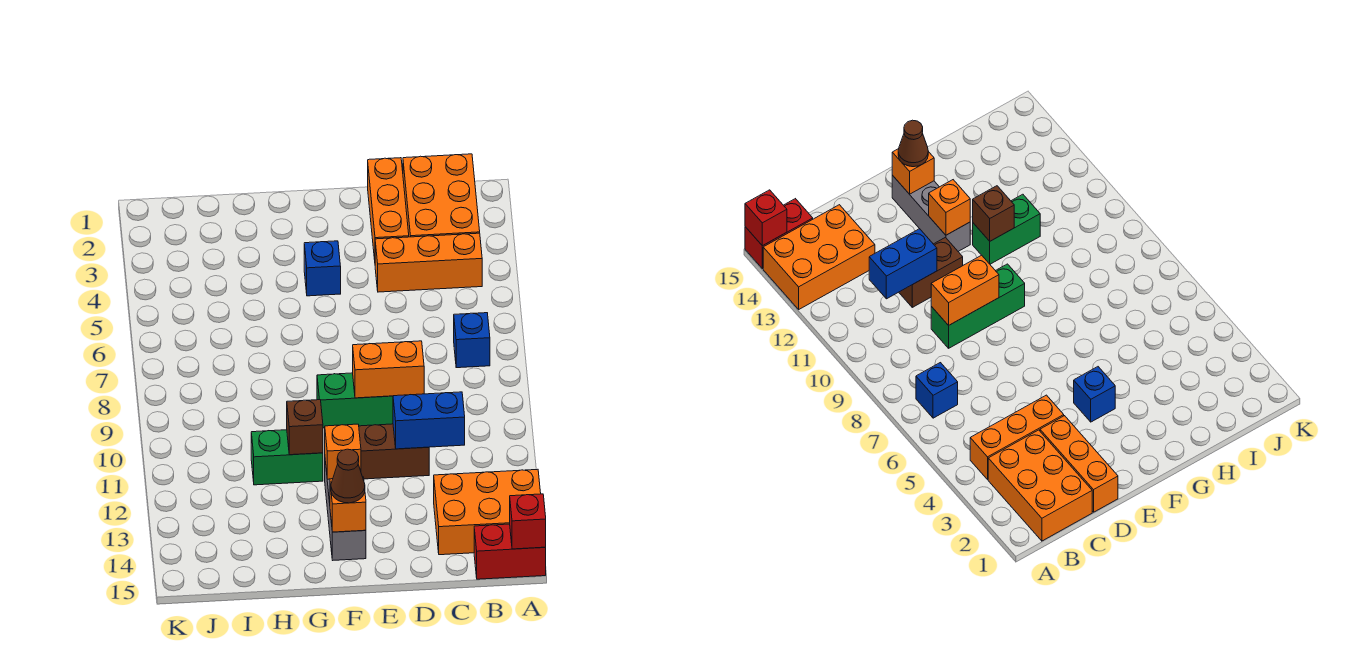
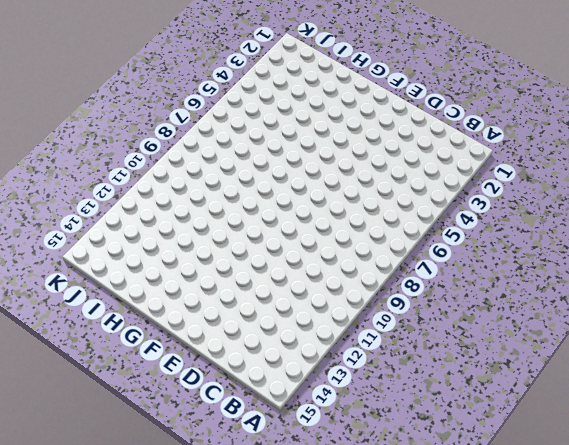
none -> orange brick A13:C14 level 1
none -> red brick A15:B15 level 1
none -> orange brick B1:C3 level 1

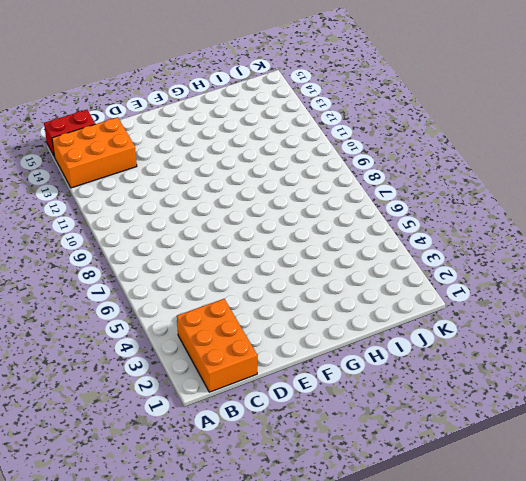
none -> orange brick B4:D4 level 1
none -> blue brick B7 level 1
none -> orange brick D1:D3 level 1

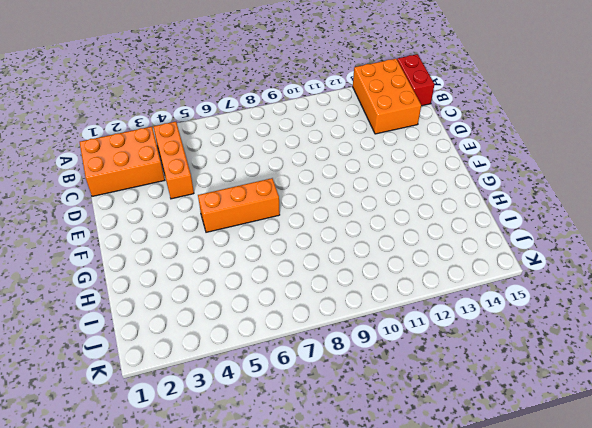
orange brick F5:F7 level 1 -> orange brick D1:D3 level 1
none -> blue brick B7 level 1
none -> green brick D9:F9 level 1
none -> brown brick D11:E11 level 1

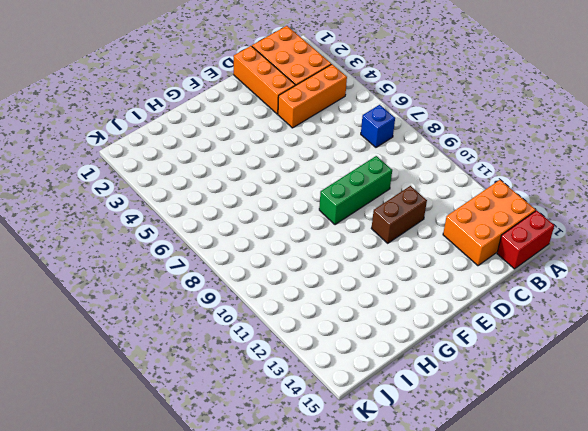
none -> blue brick F4 level 1
none -> grey brick F12:F14 level 1
none -> green brick G11:H11 level 1

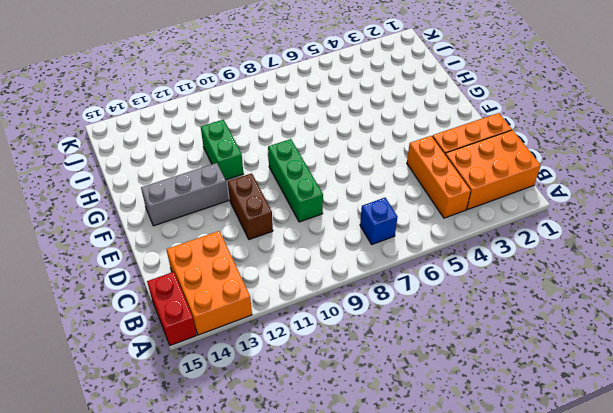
none -> blue brick F4 level 1
none -> red brick A15 level 2
none -> blue brick C11:D11 level 2

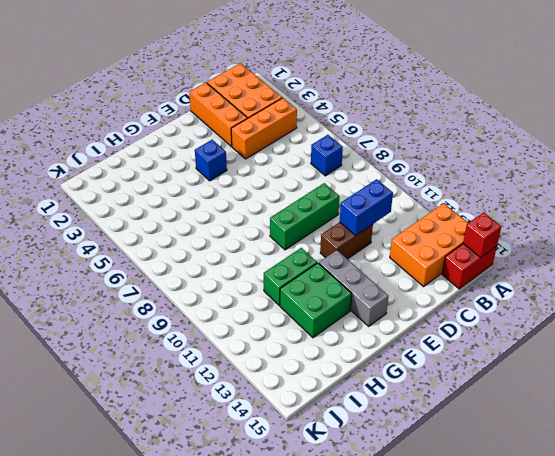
green brick G12:H13 level 1 -> none
none -> orange brick D9:E9 level 2
none -> orange brick F12 level 2
none -> orange brick F14 level 2

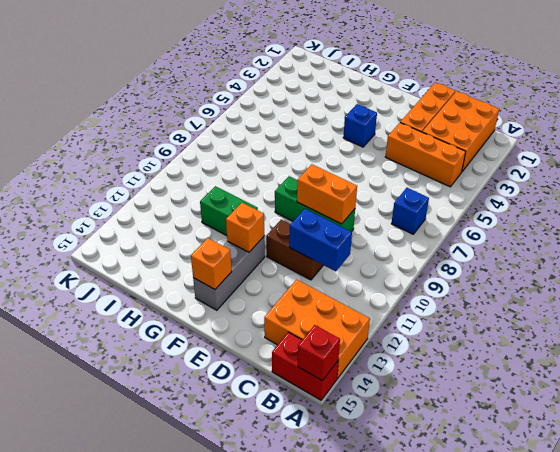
none -> brown brick G11 level 2
none -> brown cone F14 level 3

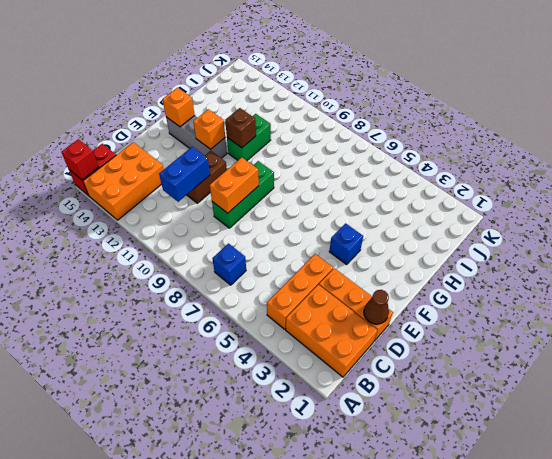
brown cone D1 level 2 -> brown cone F14 level 3

